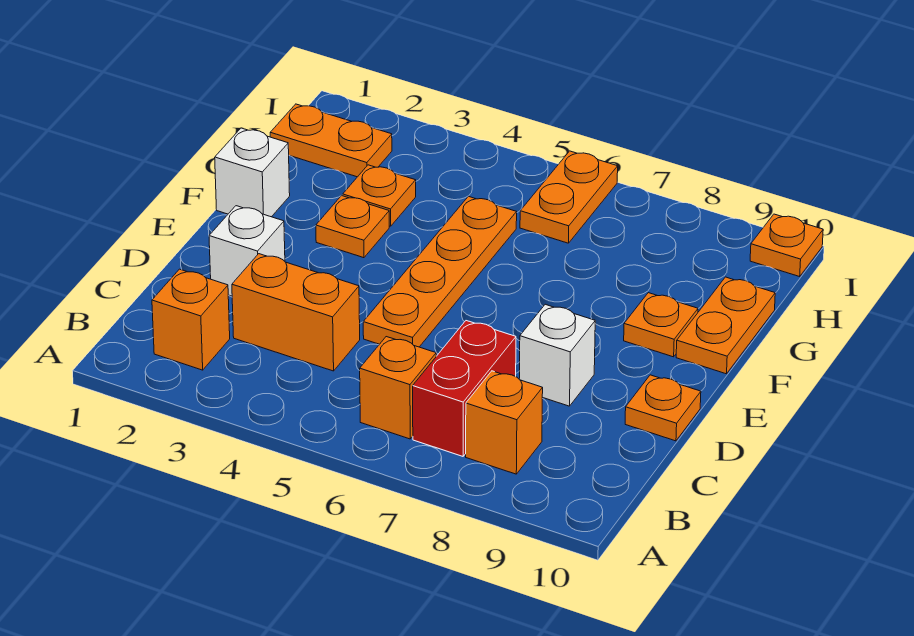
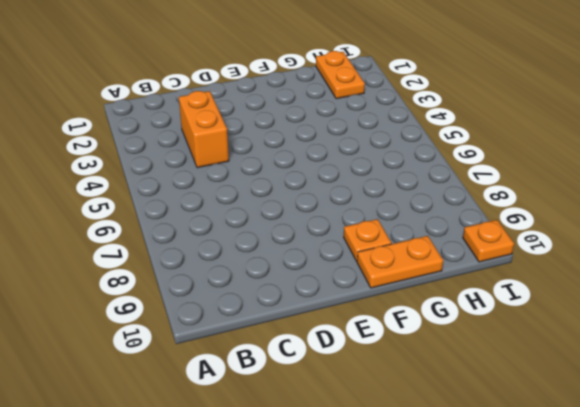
none -> orange brick B2 level 1
none -> orange brick B6 level 1
none -> red brick B7:C7 level 1

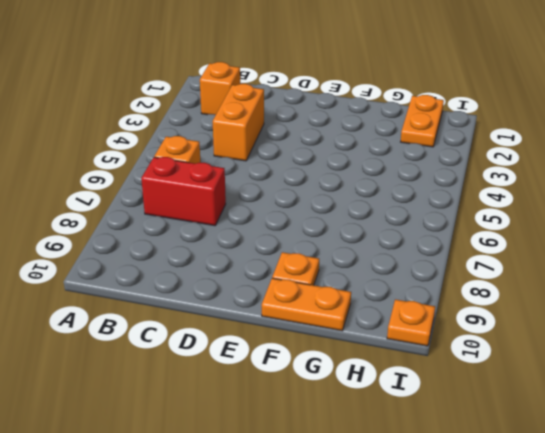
none -> orange brick B8 level 1
none -> white brick D2 level 1
none -> orange plate D5:G5 level 1

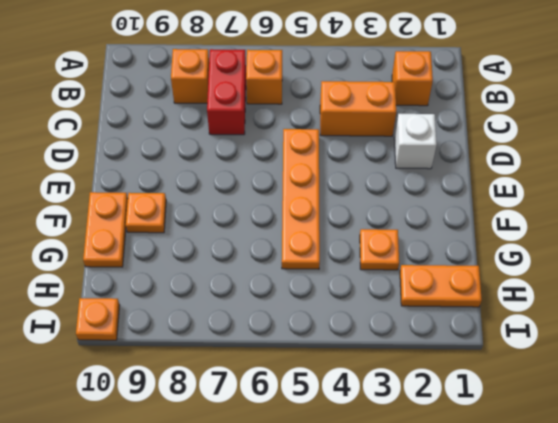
none -> white brick D8 level 1
none -> orange plate D10 level 1
none -> white brick F1 level 1

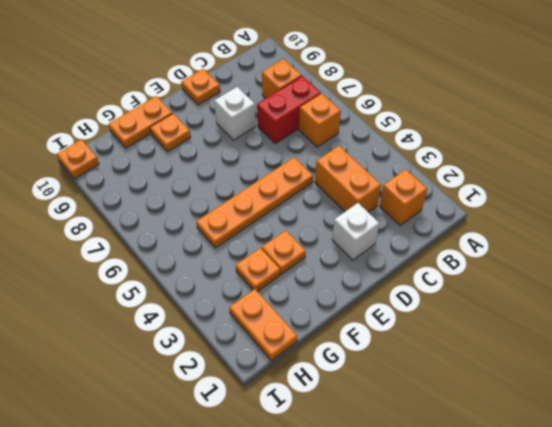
none -> white brick F1 level 1
none -> orange plate H6:I6 level 1

